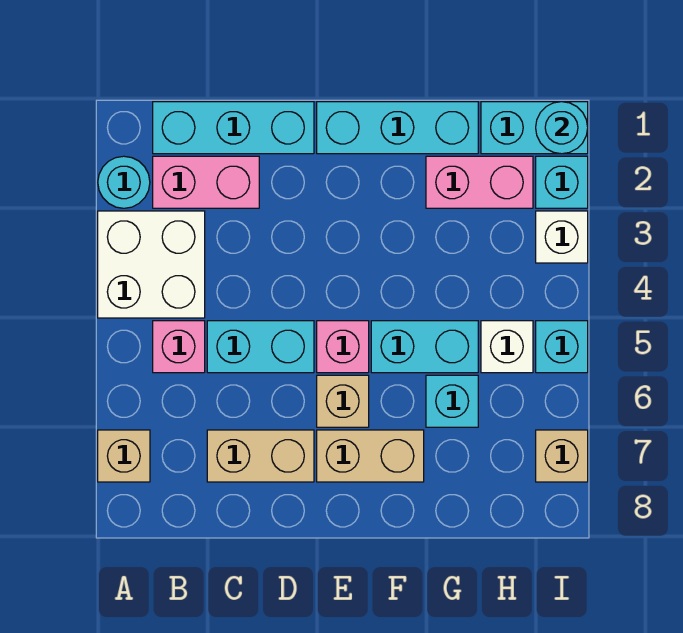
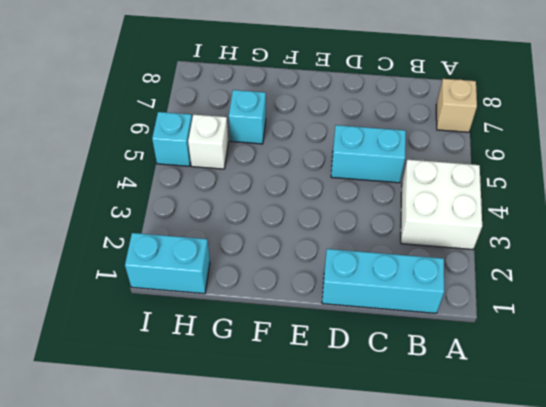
none -> cyan round brick A2 level 1
none -> pink brick B2:C2 level 1
none -> pink brick B5 level 1

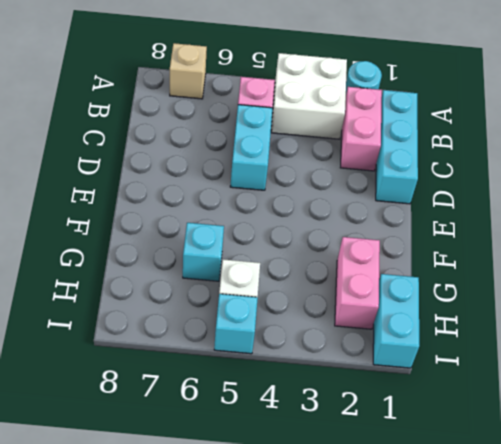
none -> tan brick C7:D7 level 1
none -> cyan brick E1:G1 level 1
none -> pink brick E5 level 1

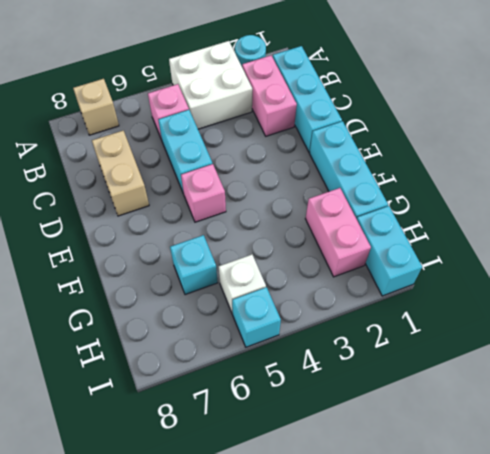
none -> tan brick E6 level 1
none -> tan brick E7:F7 level 1
none -> cyan brick F5:G5 level 1

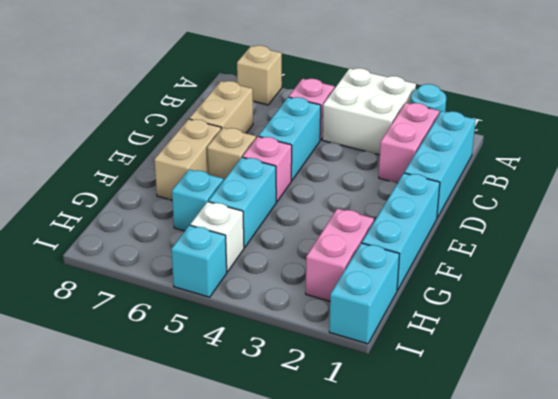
none -> cyan brick I2 level 1
none -> white brick I3 level 1
none -> tan brick I7 level 1

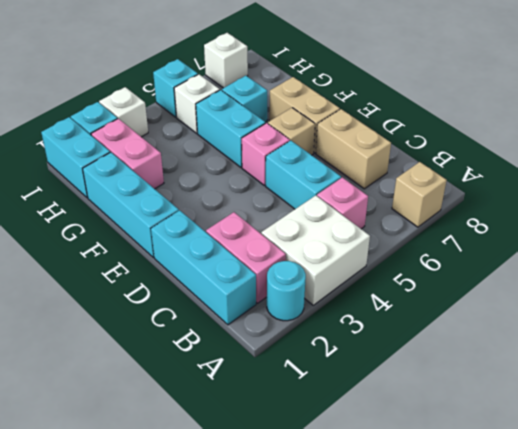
white brick I7 level 1 -> tan brick I7 level 1
none -> cyan round brick I1 level 2

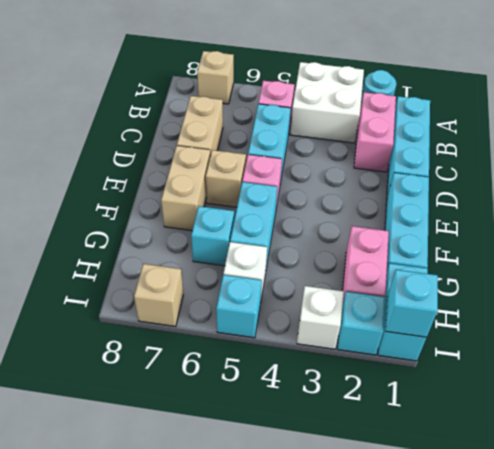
cyan brick I1 level 2 -> cyan round brick I1 level 2

